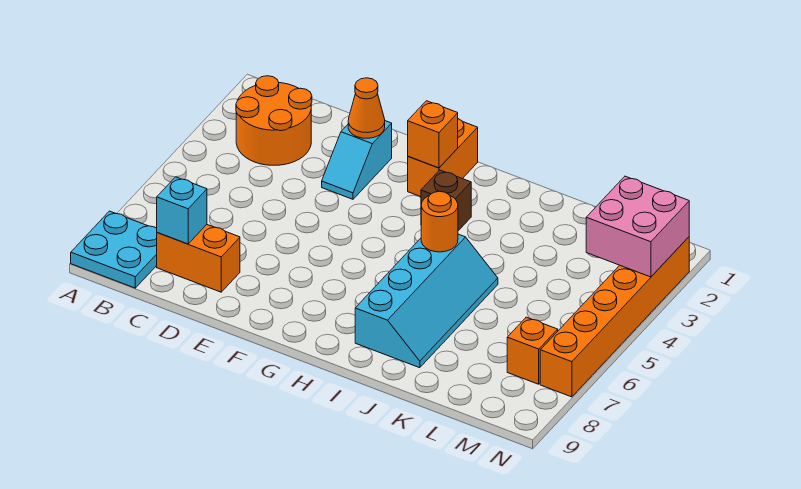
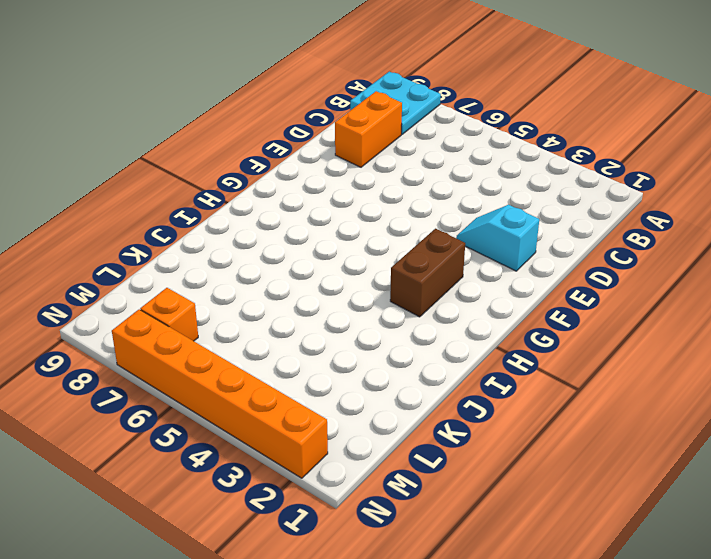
brown brick G3:H3 level 1 -> brown brick H3 level 1
none -> orange round brick B2:C3 level 1
none -> orange brick G1:G2 level 1
none -> cyan slope I5:J8 level 1 top I

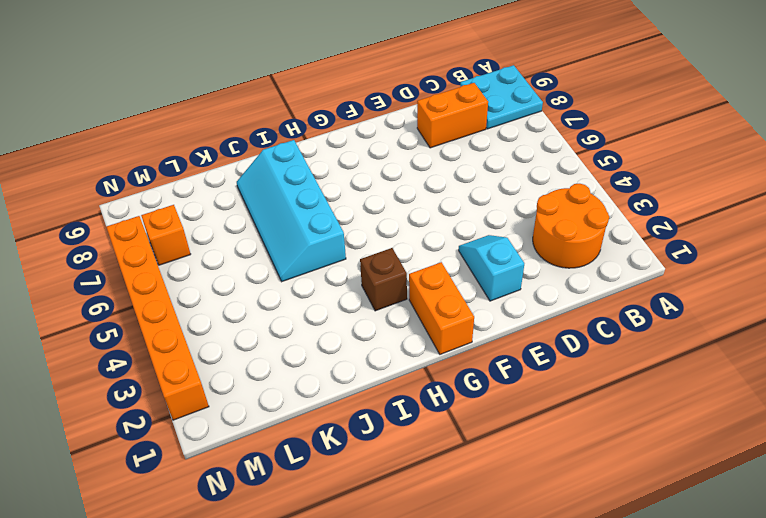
none -> cyan brick C8 level 2
none -> orange cone E2 level 2
none -> orange brick G2 level 2

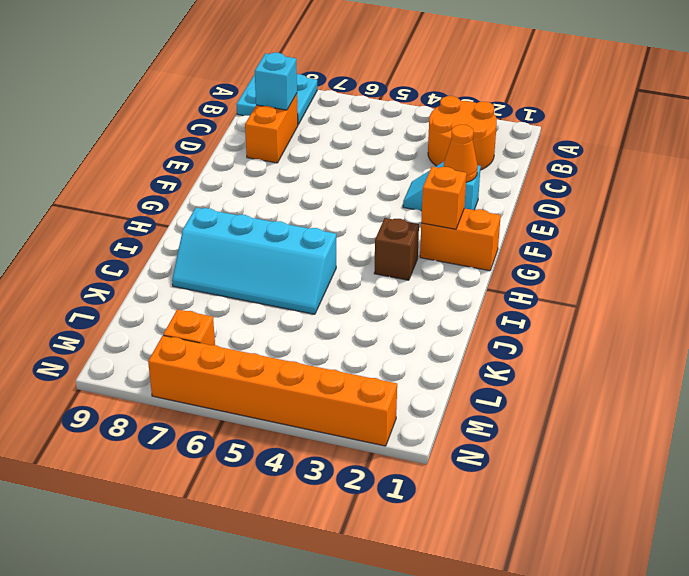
none -> orange round brick I5 level 2
none -> pink brick M2:N3 level 2

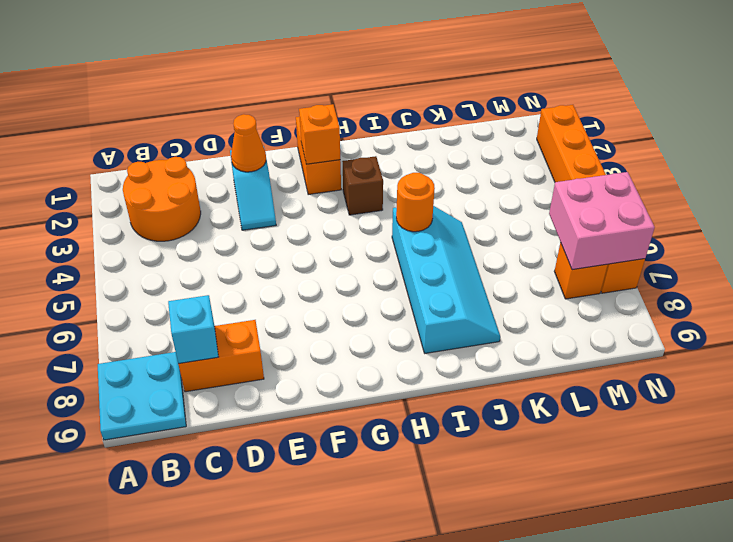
pink brick M6:N7 level 2 -> pink brick M2:N3 level 2

